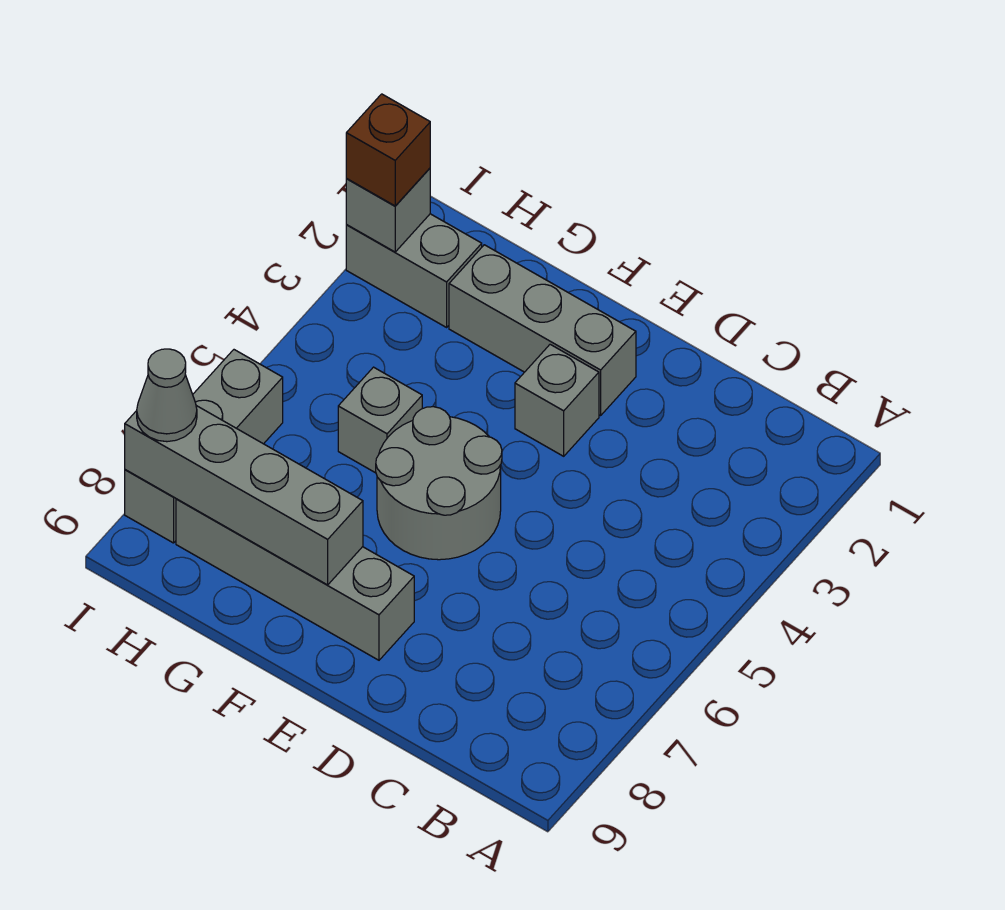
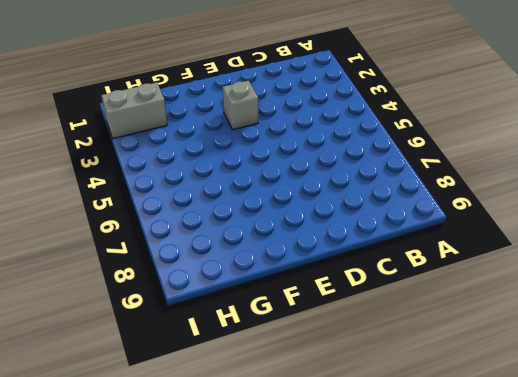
none -> grey brick E2:G2 level 1
none -> grey round brick E5:F6 level 1

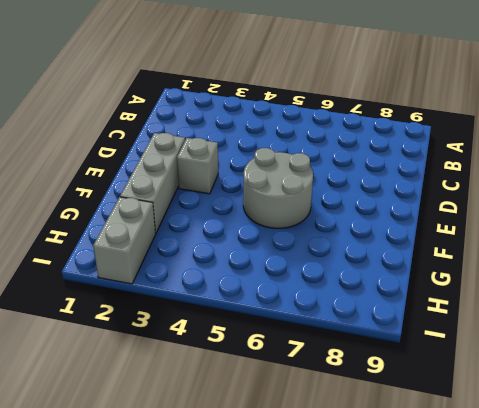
none -> grey brick E8:H8 level 1
none -> grey brick G5 level 1

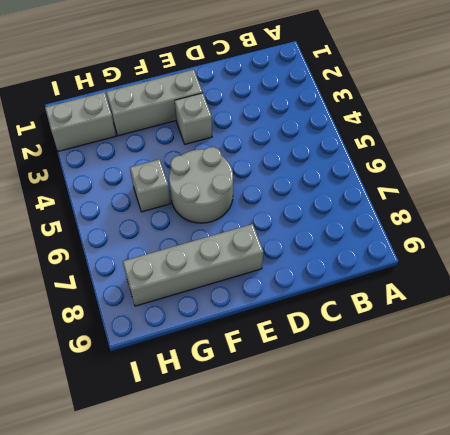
none -> grey brick I6:I8 level 1
none -> grey brick F8:I8 level 2

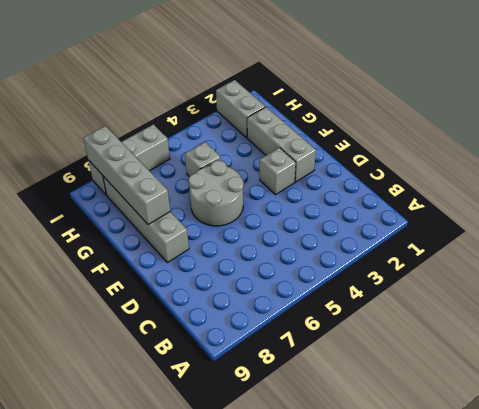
none -> grey brick I2 level 2
none -> brown brick I2 level 3

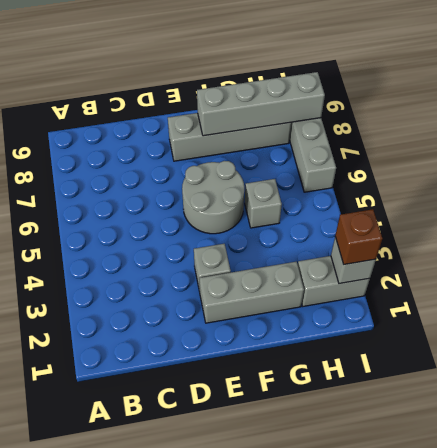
none -> grey cone I8 level 3

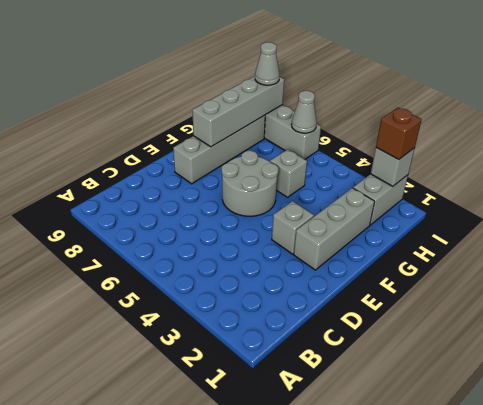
grey cone I6 level 2 -> none

